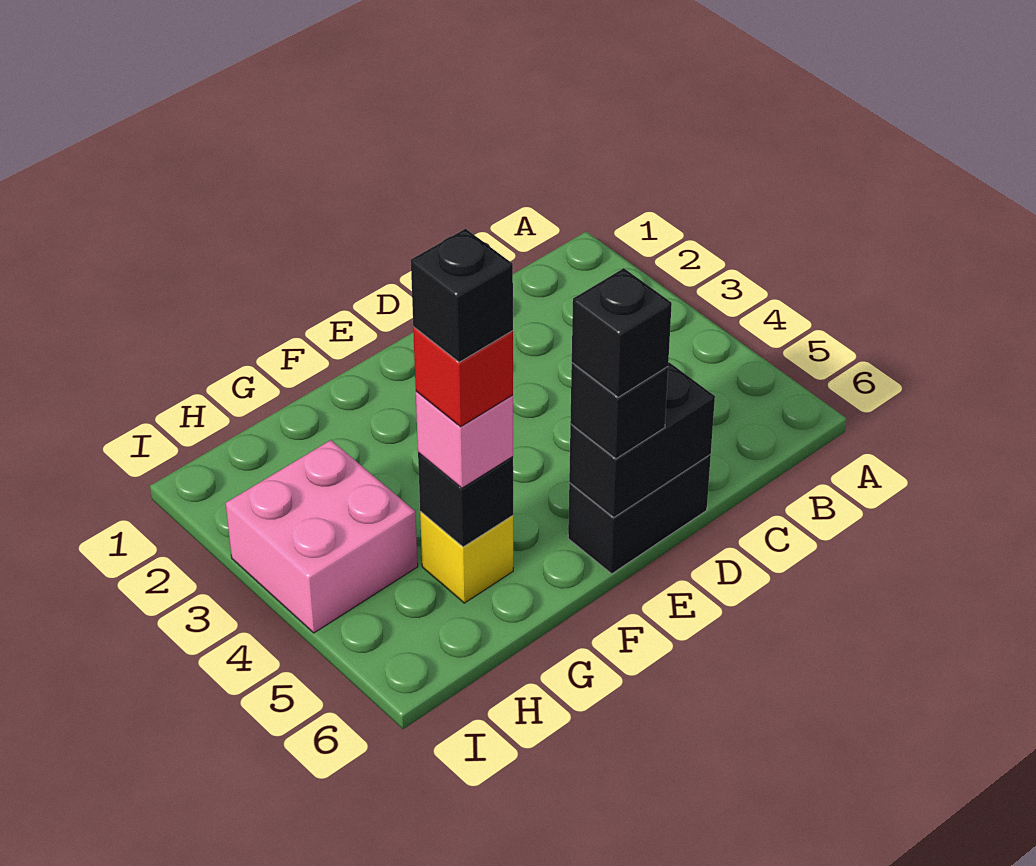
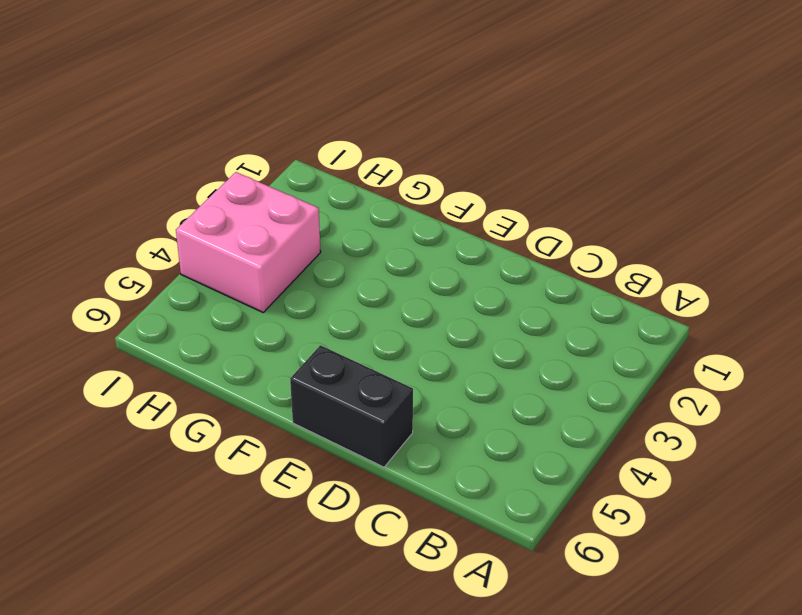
none -> yellow brick G5 level 1
none -> black brick D6:E6 level 2

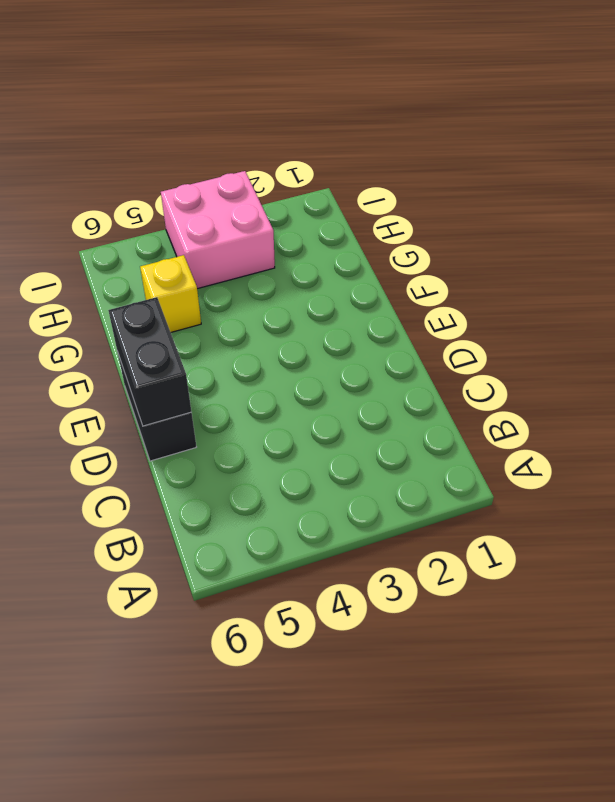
none -> black brick G5 level 2
none -> black brick E6 level 3

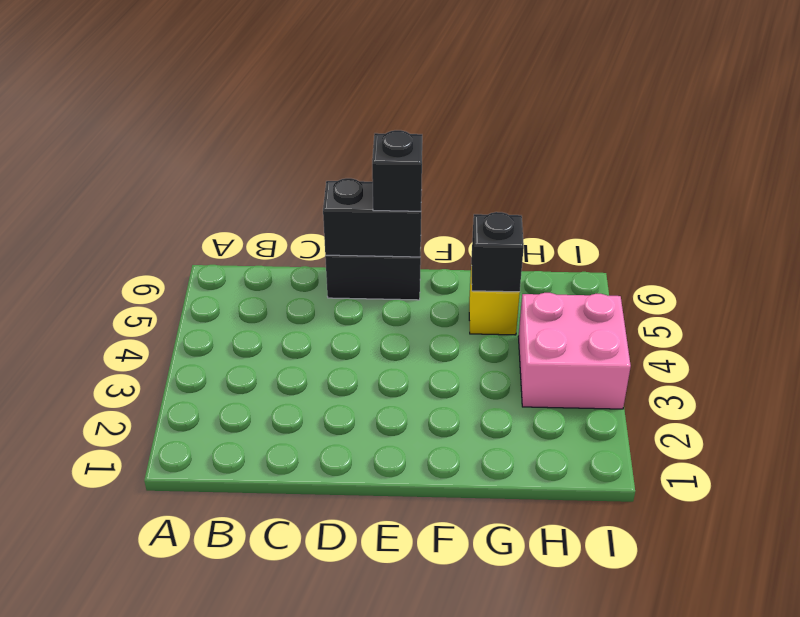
none -> pink brick G5 level 3
none -> black brick E6 level 4

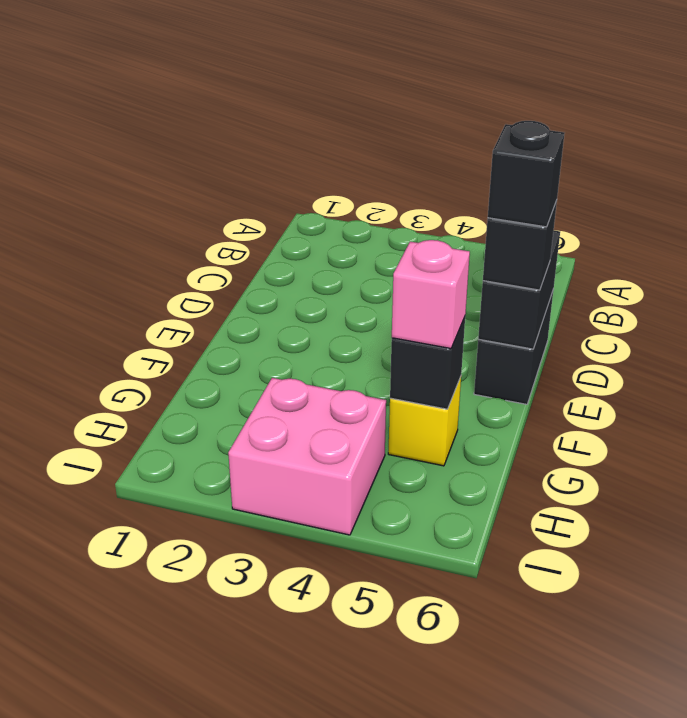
none -> red brick G5 level 4
none -> black brick G5 level 5

